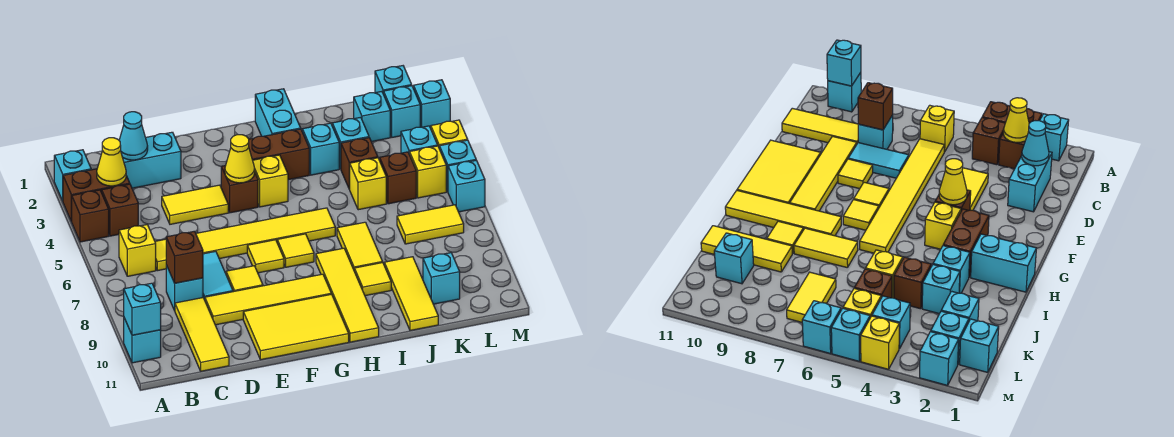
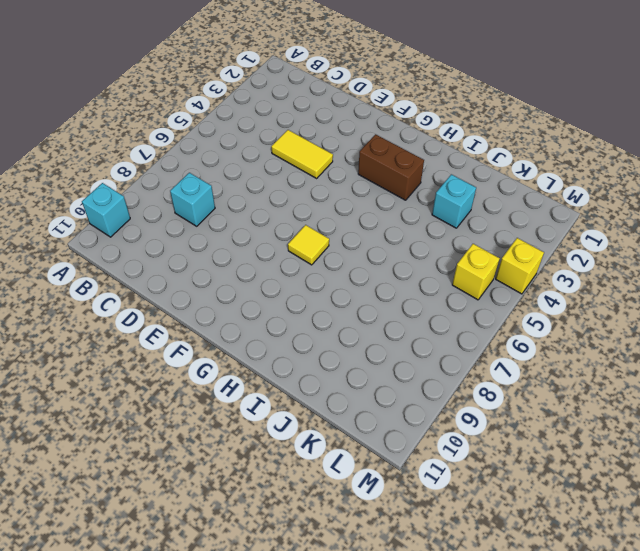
none -> cyan brick A2 level 1
none -> brown brick A3:B3 level 1
none -> brown brick A4 level 1
none -> brown brick B4 level 1

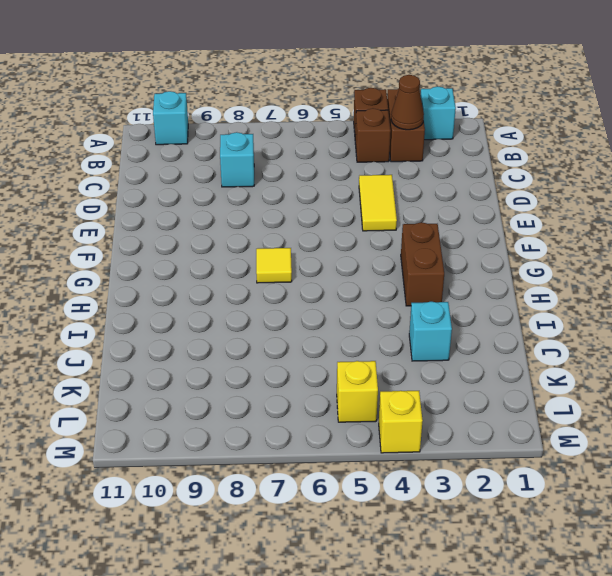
brown cone B3 level 2 -> yellow cone B3 level 2
none -> yellow brick B6 level 1
none -> cyan brick C2:D2 level 1
none -> yellow tile C6:H6 level 1
none -> yellow tile C9:C11 level 1

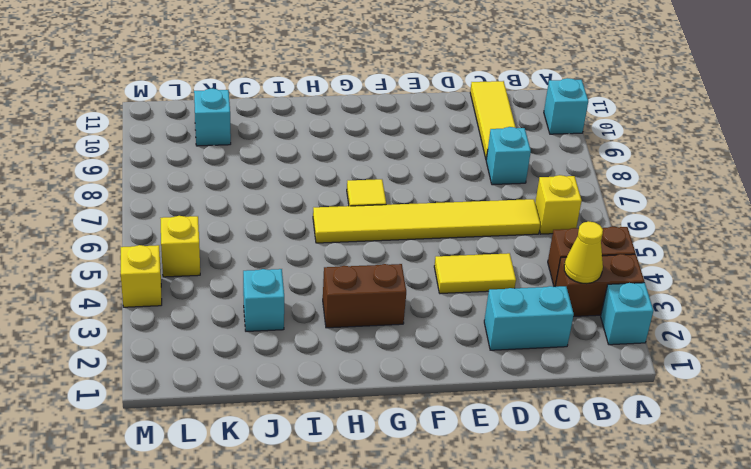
none -> cyan tile D7:D8 level 1
none -> yellow tile D9:G9 level 1
none -> yellow tile E8 level 1
none -> yellow tile E10:G11 level 1

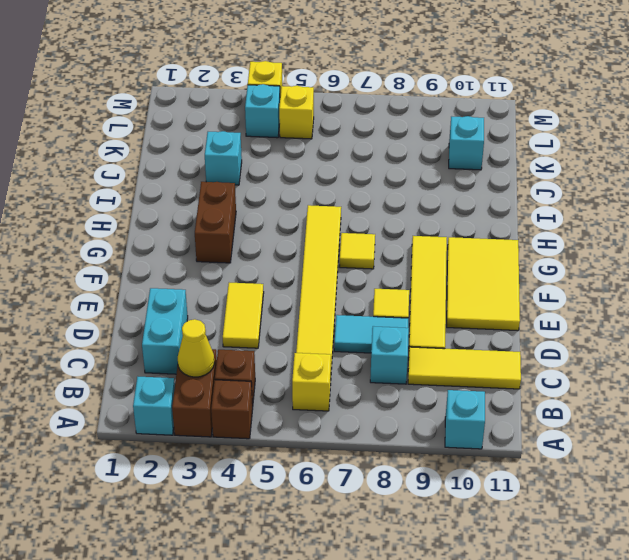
none -> brown brick F4 level 1
none -> yellow tile F7 level 1
none -> yellow brick G4 level 1
none -> cyan brick H1:H2 level 1

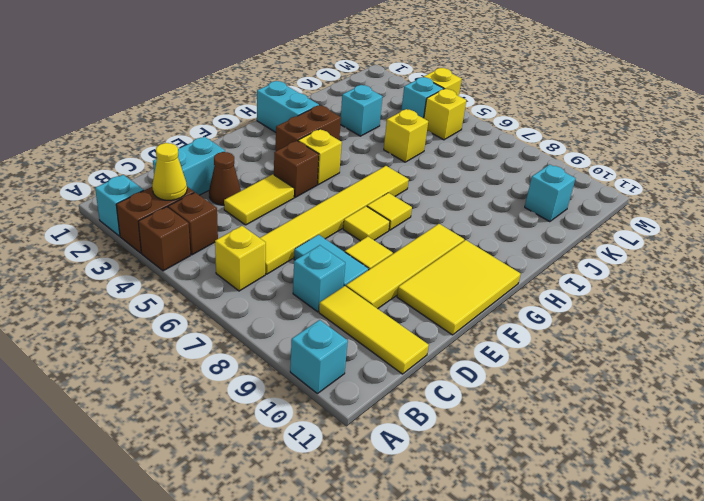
brown cone D3 level 1 -> none
none -> yellow tile H8:H11 level 1
none -> cyan brick I3 level 1
none -> yellow tile I7:I8 level 1
none -> yellow tile I9 level 1

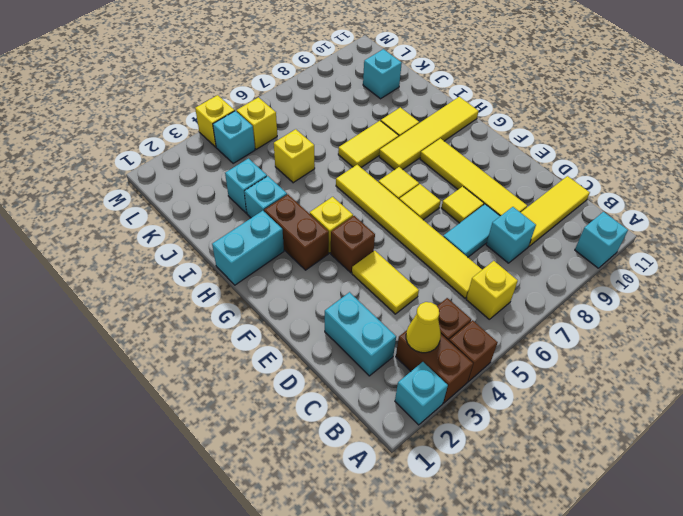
none -> yellow tile E10:G11 level 1
none -> brown brick J4 level 1
none -> yellow tile J9:J11 level 1
none -> cyan brick K2 level 1

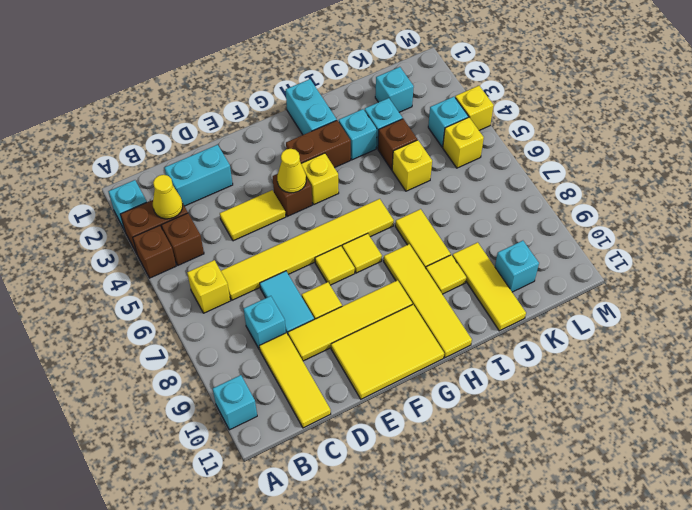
none -> brown brick K5 level 1
none -> yellow tile K7:L7 level 1
none -> cyan brick L1 level 1
none -> cyan brick L2 level 1

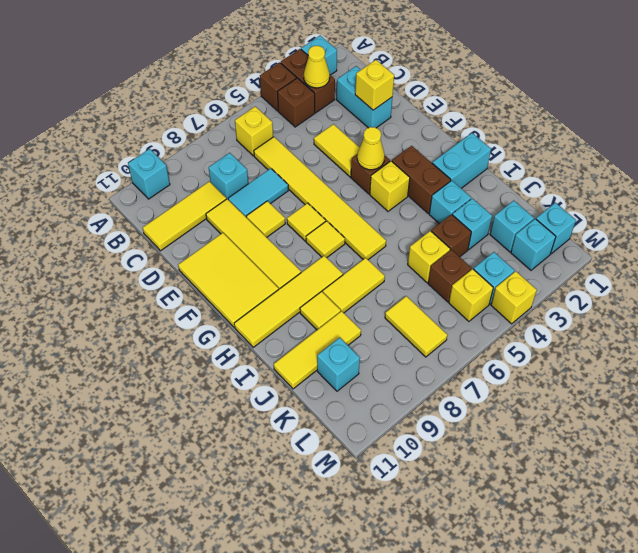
yellow brick D2 level 2 -> none
none -> cyan brick M2 level 1
none -> cyan brick M5 level 1
none -> cyan brick M6 level 1
none -> cyan brick A10 level 2

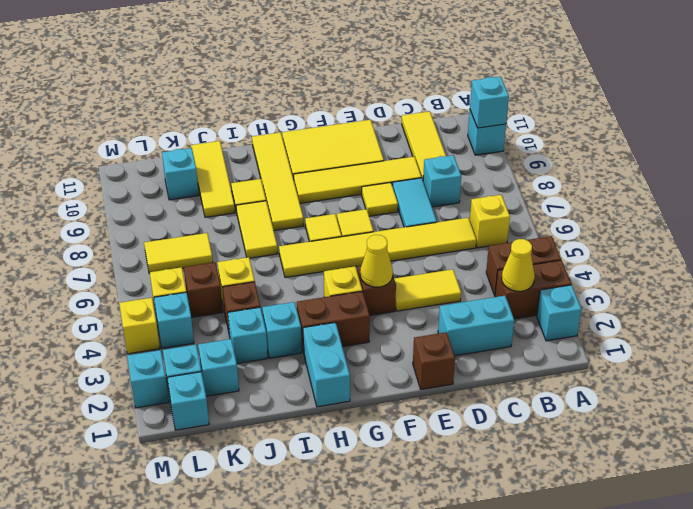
brown brick E1 level 1 -> brown brick C8 level 2
none -> cyan brick M5 level 1
none -> cyan brick M6 level 1
none -> cyan cone C2 level 2

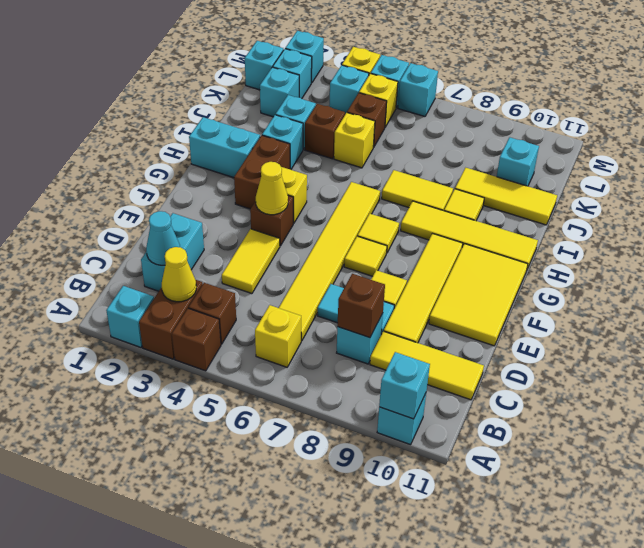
none -> yellow tile K7:L7 level 1

